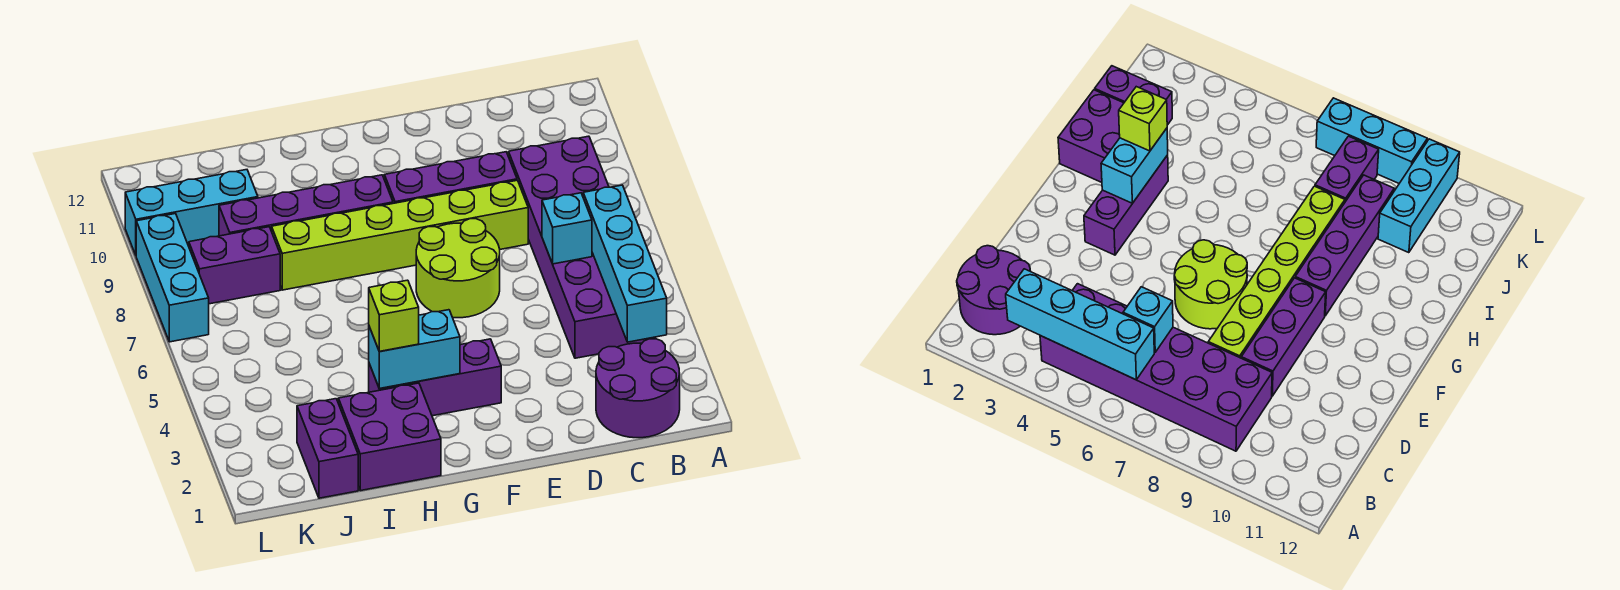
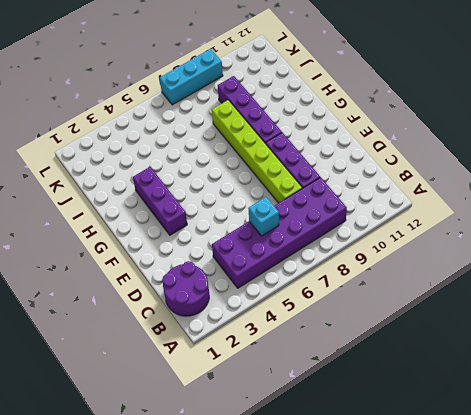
none -> lime round brick E6:F7 level 1
none -> purple brick H1:I2 level 1
none -> purple brick J1:J2 level 1

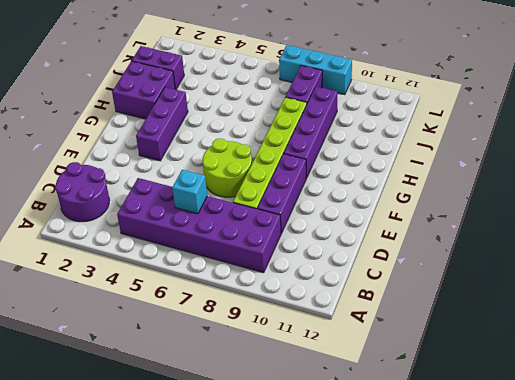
none -> cyan brick J10:L10 level 1
none -> cyan brick B3:B6 level 2
none -> cyan brick G3:H3 level 2

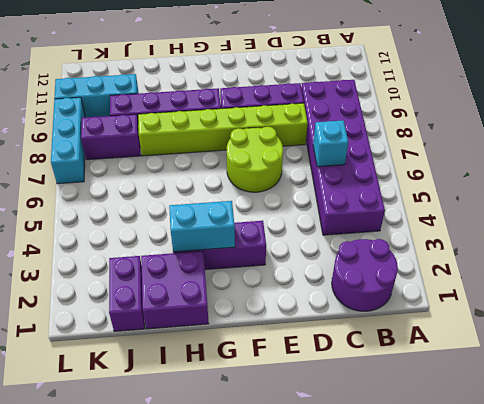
none -> cyan brick B3:B6 level 2
none -> lime brick H3 level 3

